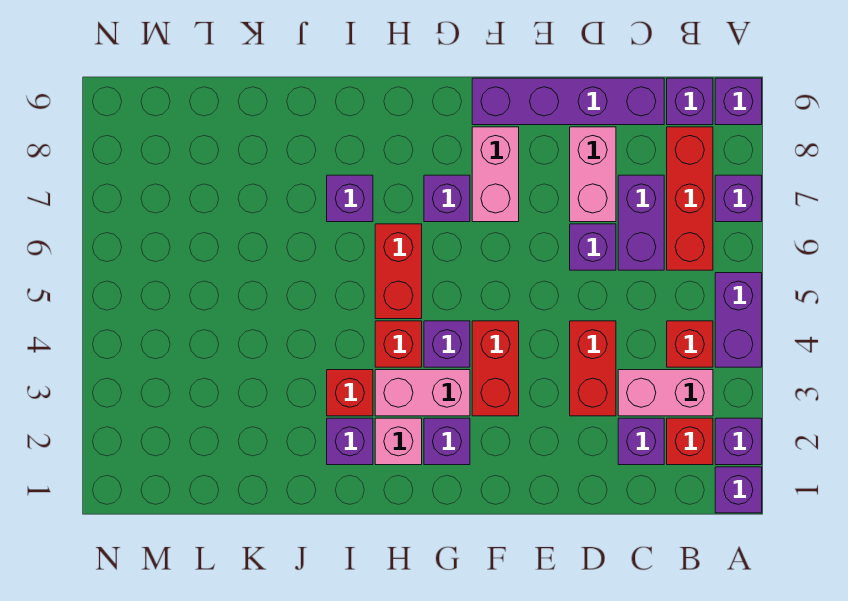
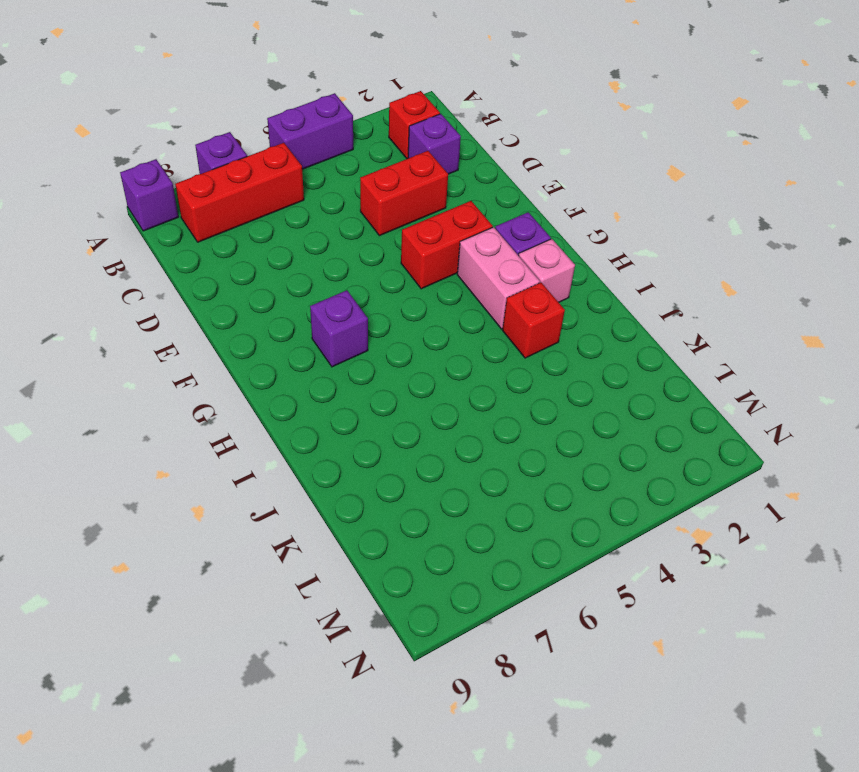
none -> purple brick A1 level 1
none -> purple brick A2 level 1
none -> pink brick B3:C3 level 1

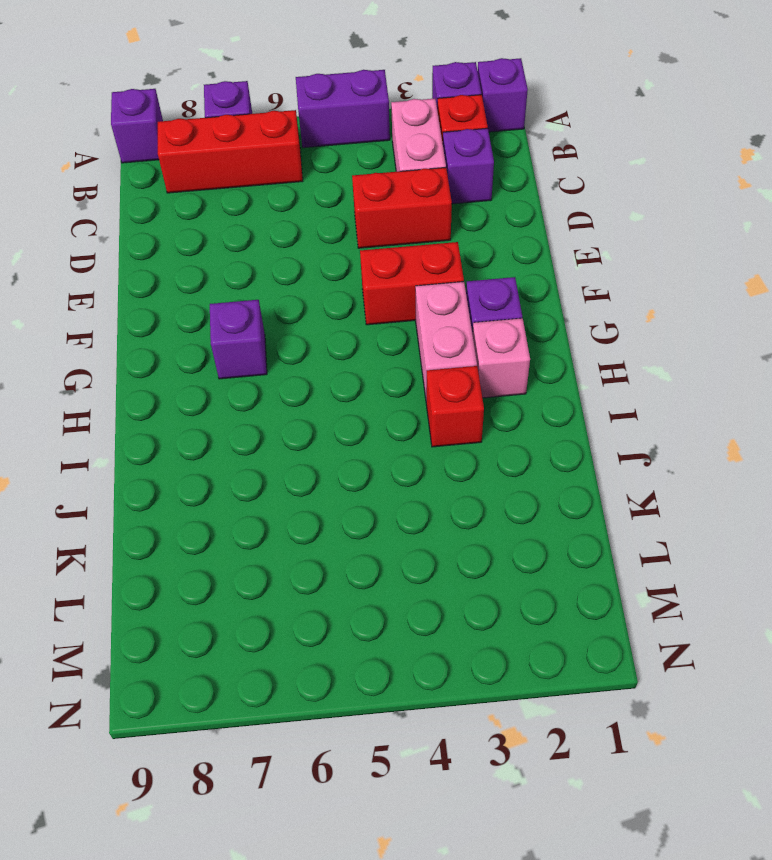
none -> red brick B4 level 1
none -> purple brick B9 level 1
none -> purple brick C6:C7 level 1

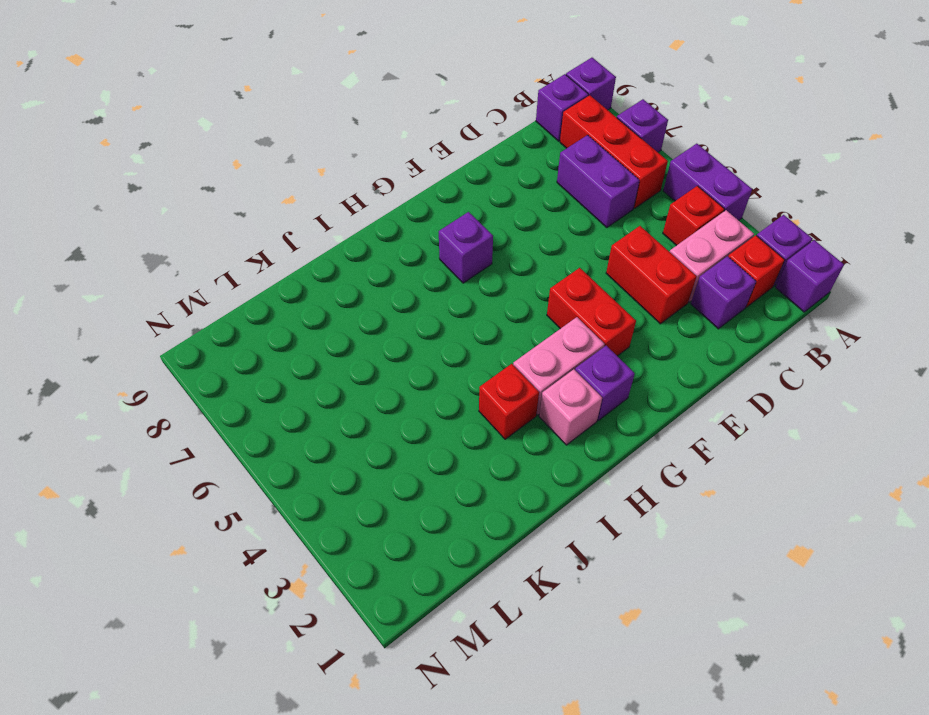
none -> purple brick C9:F9 level 1
none -> purple brick D6 level 1
none -> pink brick D7:D8 level 1

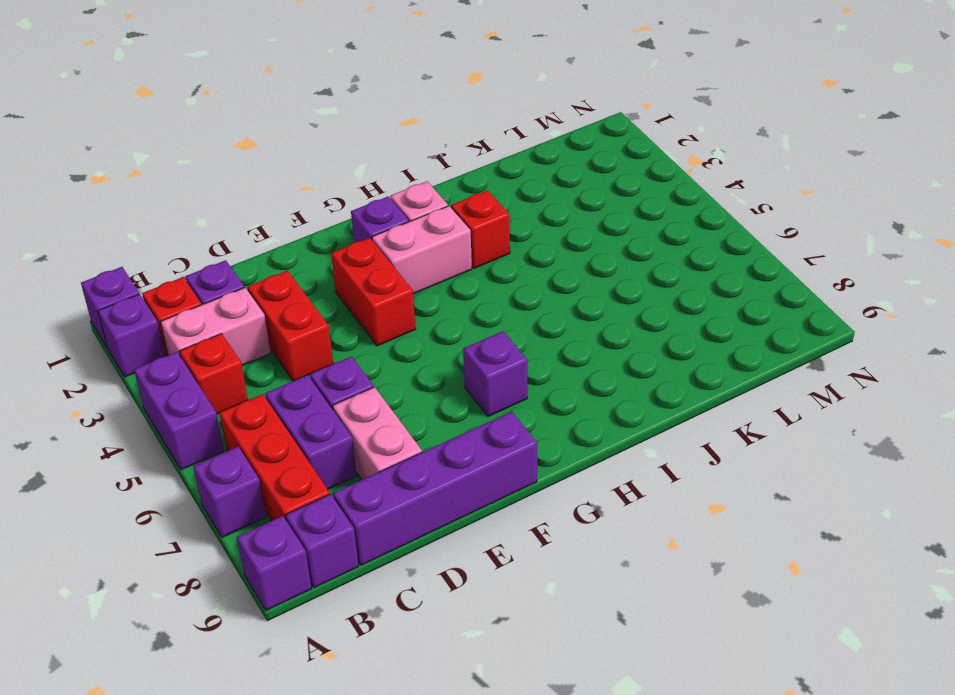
none -> pink brick F7:F8 level 1
none -> purple brick G4 level 1
none -> red brick H4 level 1

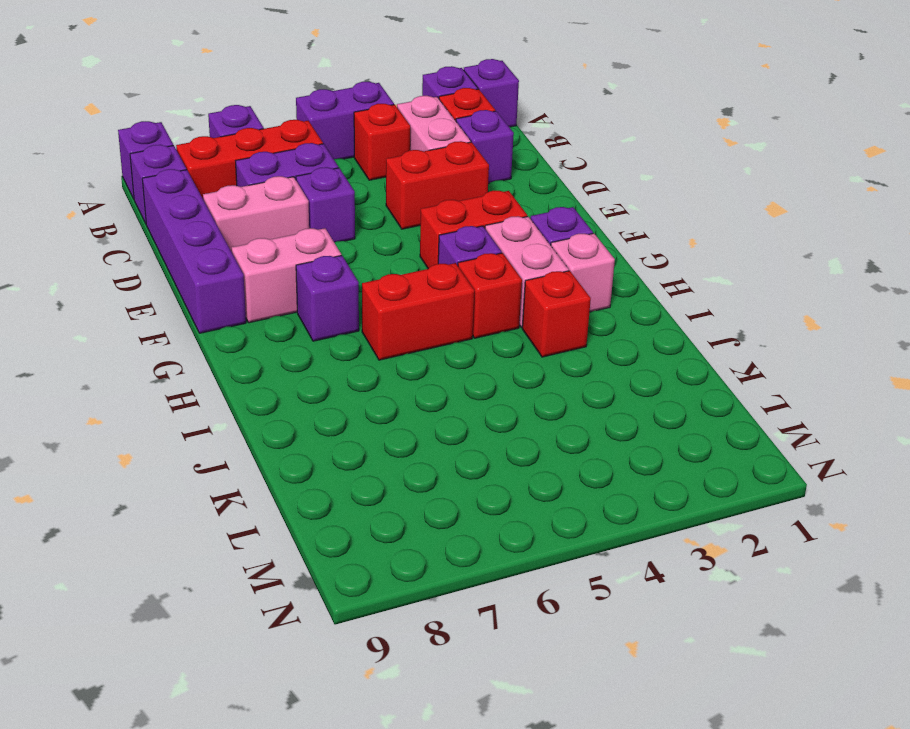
none -> purple brick I2 level 1
none -> purple brick I7 level 1

